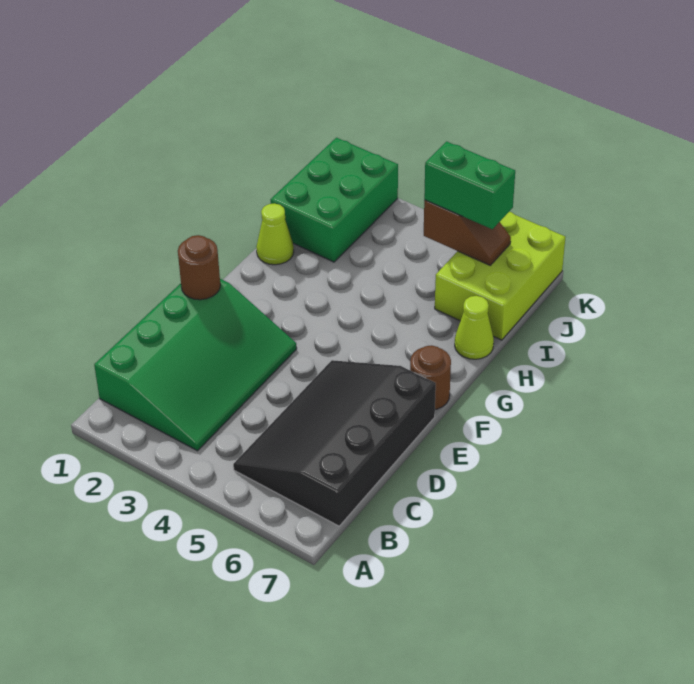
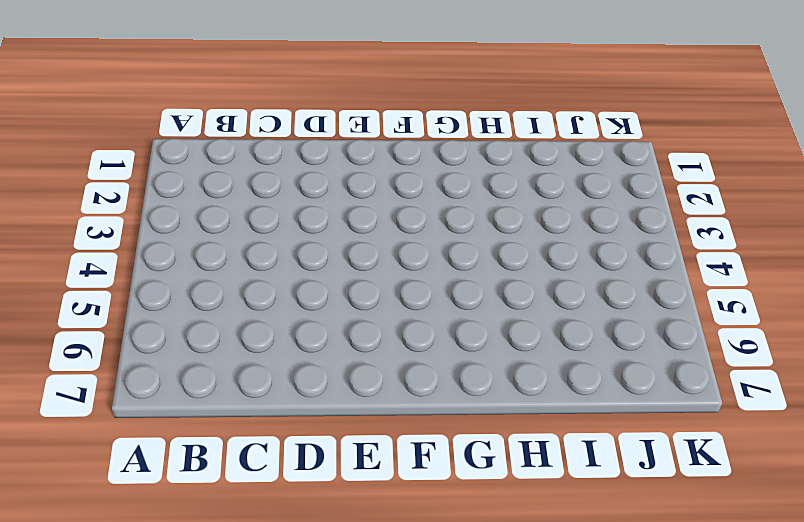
none -> green slope B1:E3 level 1 top 1
none -> black slope B5:E7 level 1 top 7

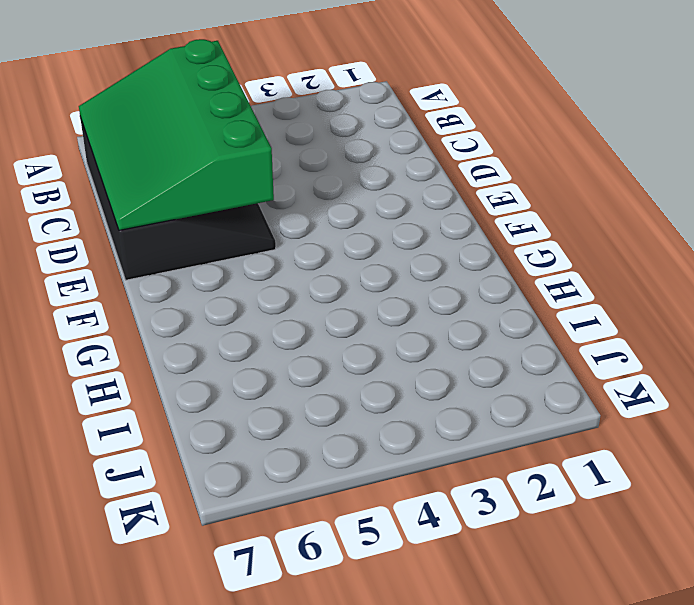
green slope B5:E7 level 2 top 5 -> green slope B1:E3 level 1 top 1
none -> brown round brick F7 level 1
none -> lime cone H1 level 1

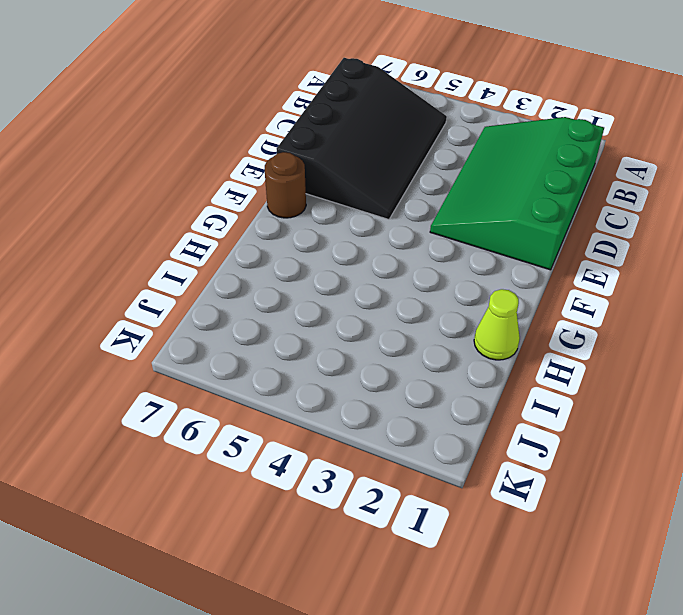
none -> lime cone H7 level 1
none -> green brick I1:K2 level 1

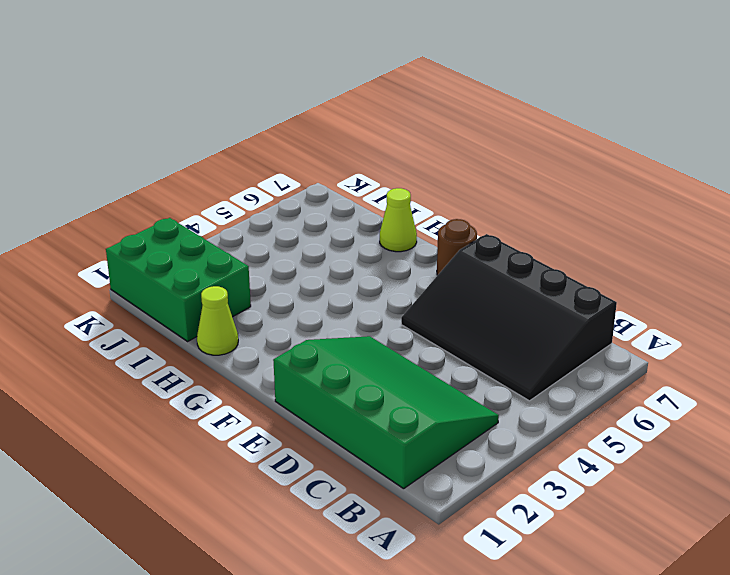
none -> lime brick I6:K7 level 1
none -> brown round brick E1 level 2

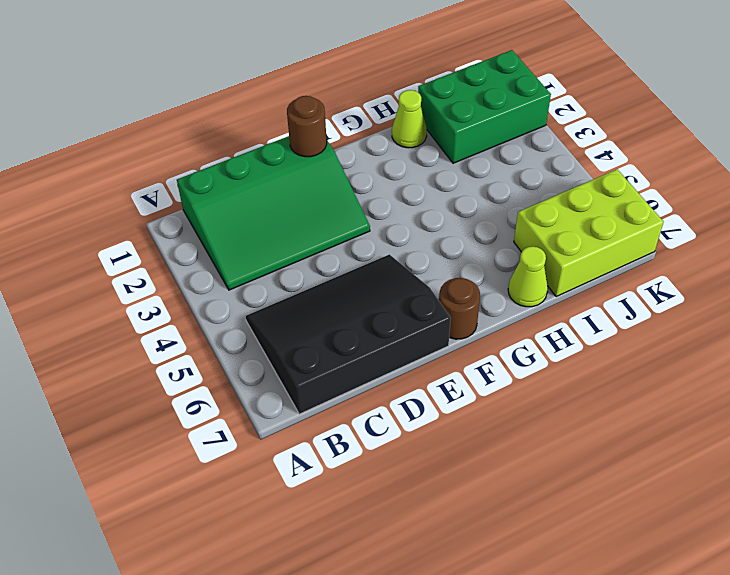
none -> brown slope J5:J6 level 2 top 5
none -> green brick J5:J6 level 3

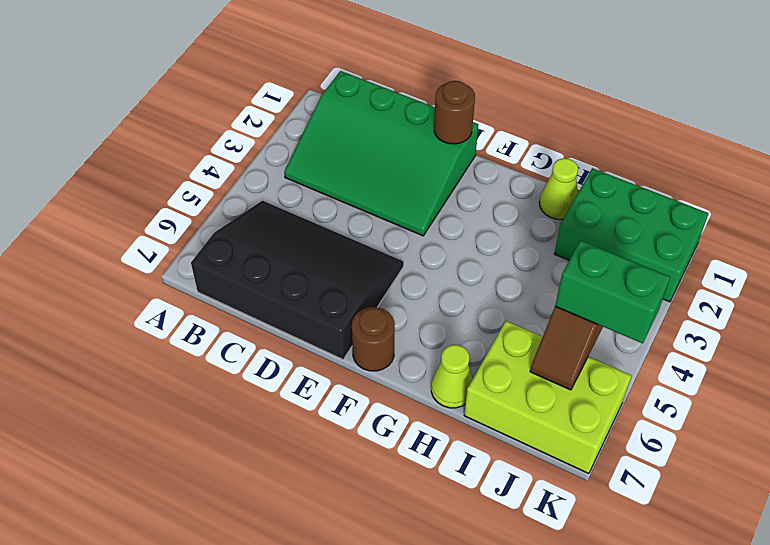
green brick J5:K5 level 3 -> green brick J5:J6 level 3

